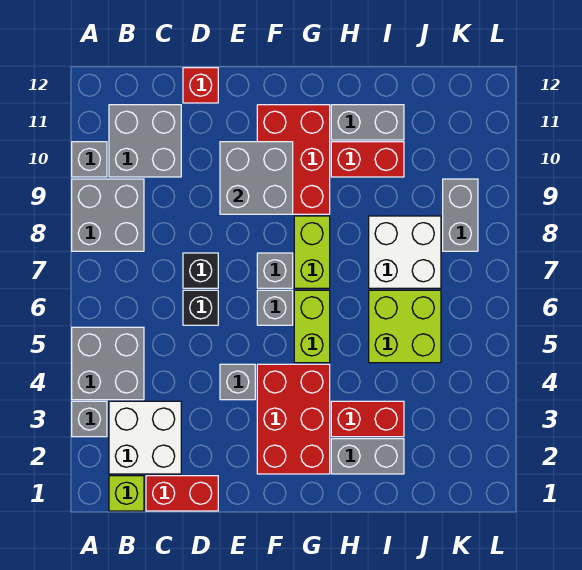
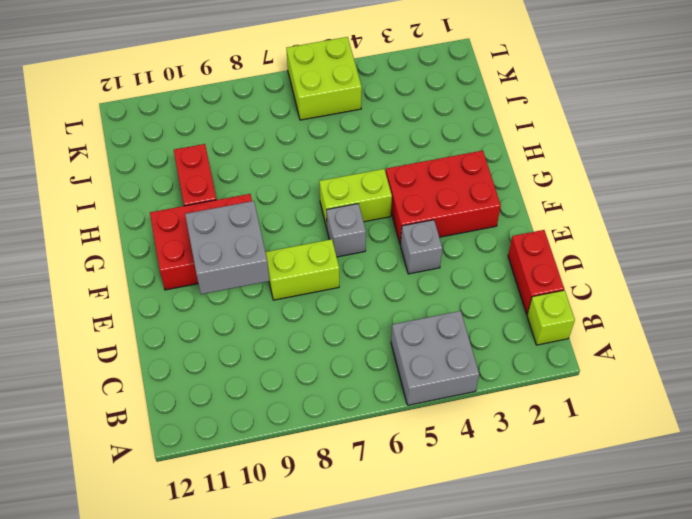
lime brick E7:E8 level 1 -> lime brick G7:G8 level 1
lime brick K5:L6 level 1 -> lime brick I5:J6 level 1
none -> grey brick A3 level 1
none -> grey brick A8:B9 level 1
none -> grey brick A10 level 1

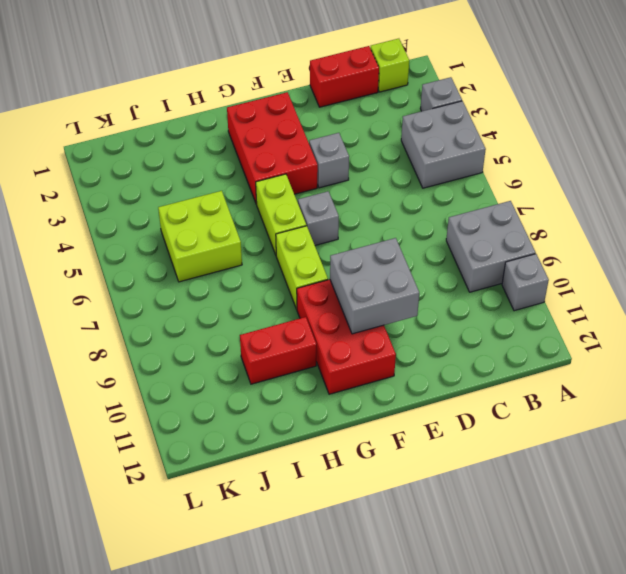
none -> white brick B2:C3 level 1
none -> grey brick B10:C11 level 1
none -> black brick D6 level 1

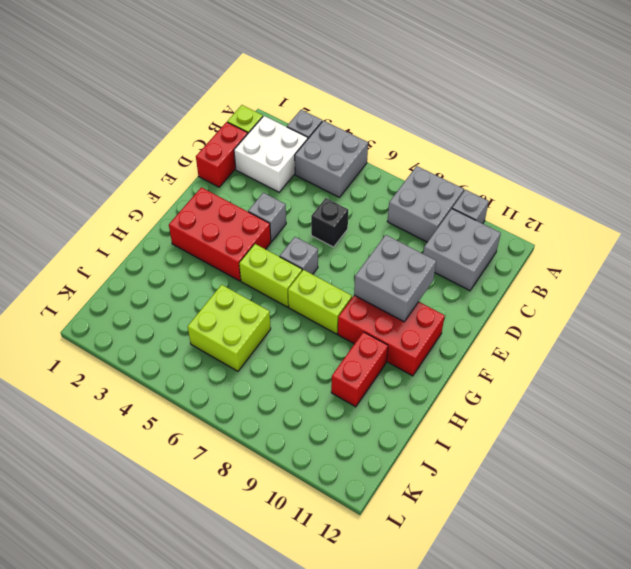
none -> black brick D7 level 1
none -> red brick D12 level 1
none -> grey brick F7 level 1

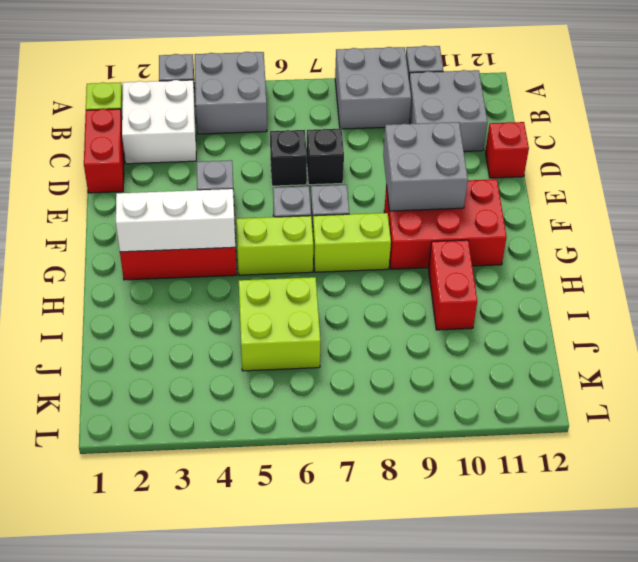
white brick G2:G4 level 2 -> none
none -> grey brick H2:I2 level 1
none -> red brick H3:I3 level 1
none -> grey brick H11:I11 level 1

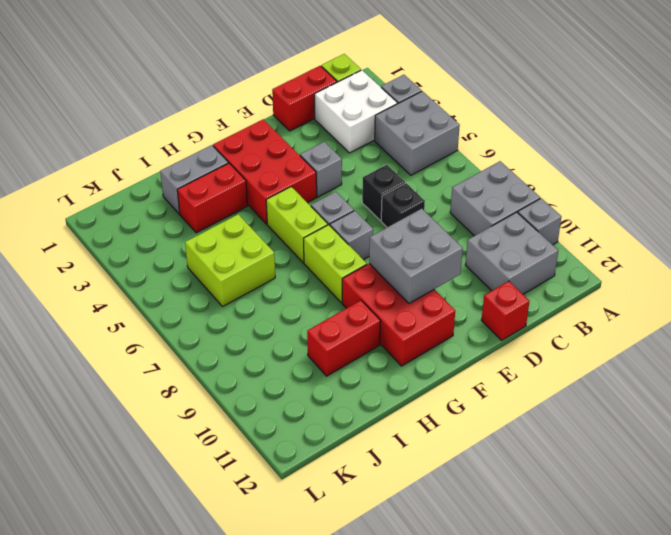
none -> grey brick H11:I11 level 1
none -> white brick I7:J8 level 1
none -> grey brick K8:K9 level 1

